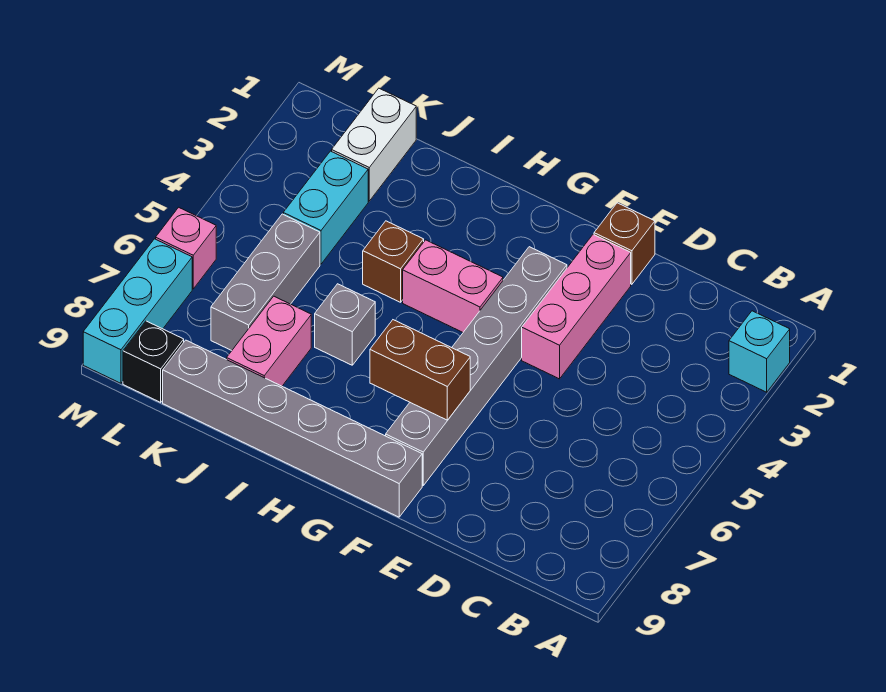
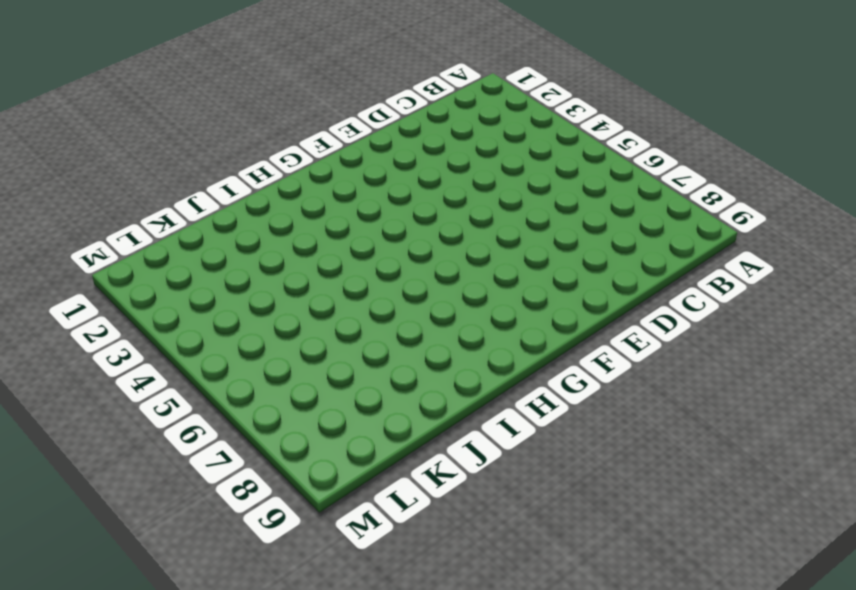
none -> cyan brick A2 level 1
none -> brown brick E1 level 1
none -> pink brick E2:E4 level 1

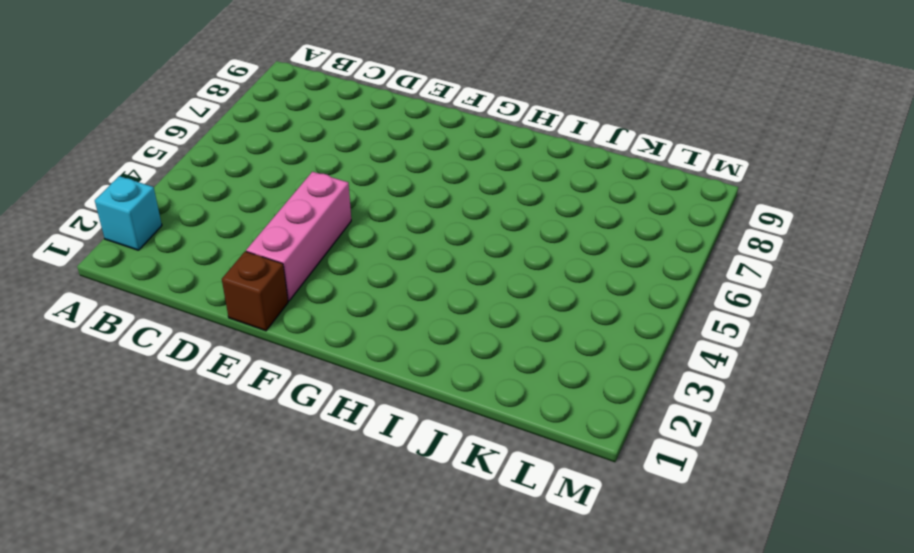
none -> grey brick F3:F8 level 1
none -> grey brick F9:K9 level 1
none -> pink brick G4:H4 level 1

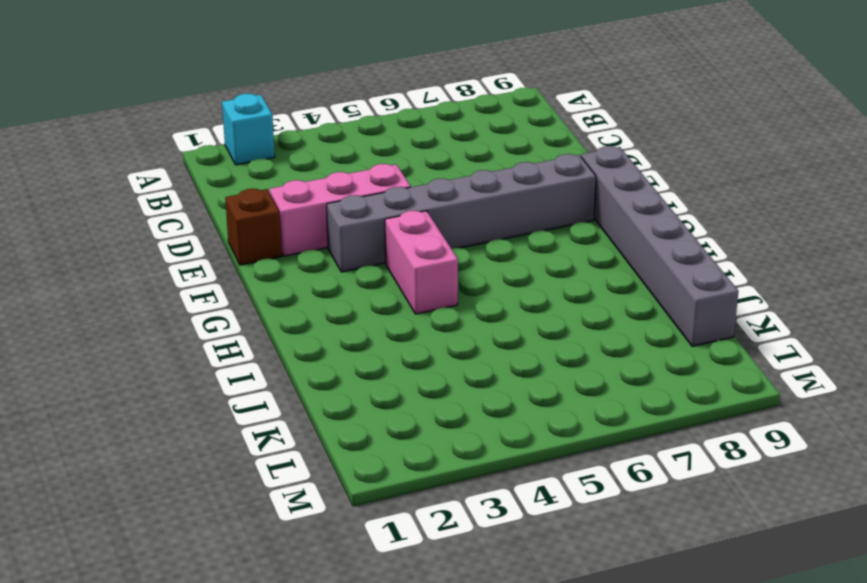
none -> brown brick I4 level 1
none -> grey brick I6 level 1
none -> pink brick J7:J8 level 1

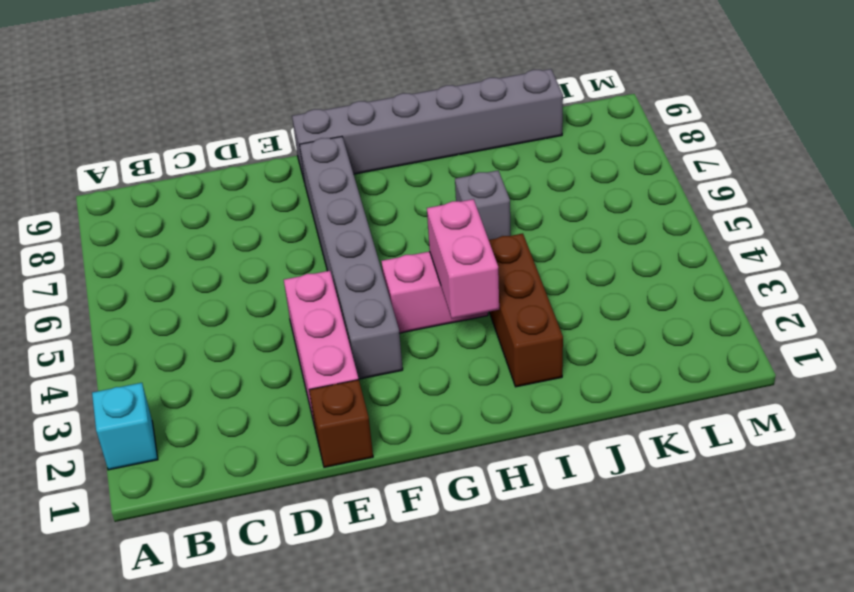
pink brick H3:H4 level 2 -> pink brick J7:J8 level 1
brown brick I2:I4 level 1 -> brown brick I4 level 1
none -> white brick K1:K2 level 1
none -> cyan brick K3:K4 level 1
none -> grey brick K5:K7 level 1

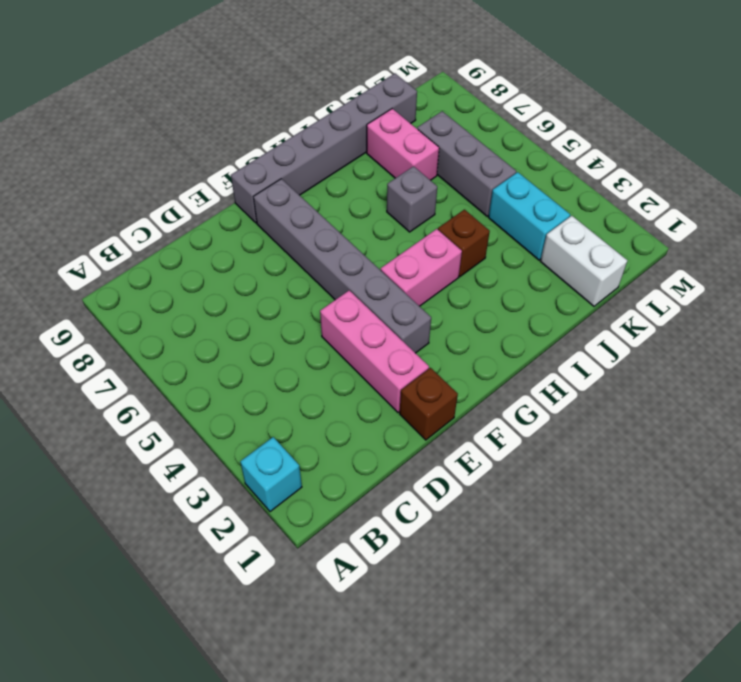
none -> black brick L9 level 1
none -> pink brick M6 level 1
none -> cyan brick M7:M9 level 1

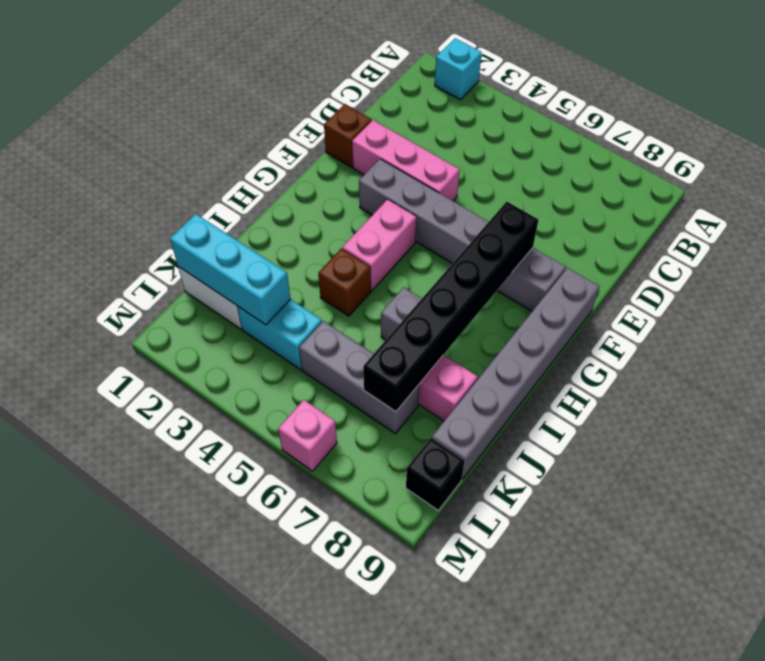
black brick F7:K7 level 2 -> brown brick F7:G7 level 2
cyan brick K1:K3 level 2 -> cyan brick M7:M9 level 1

